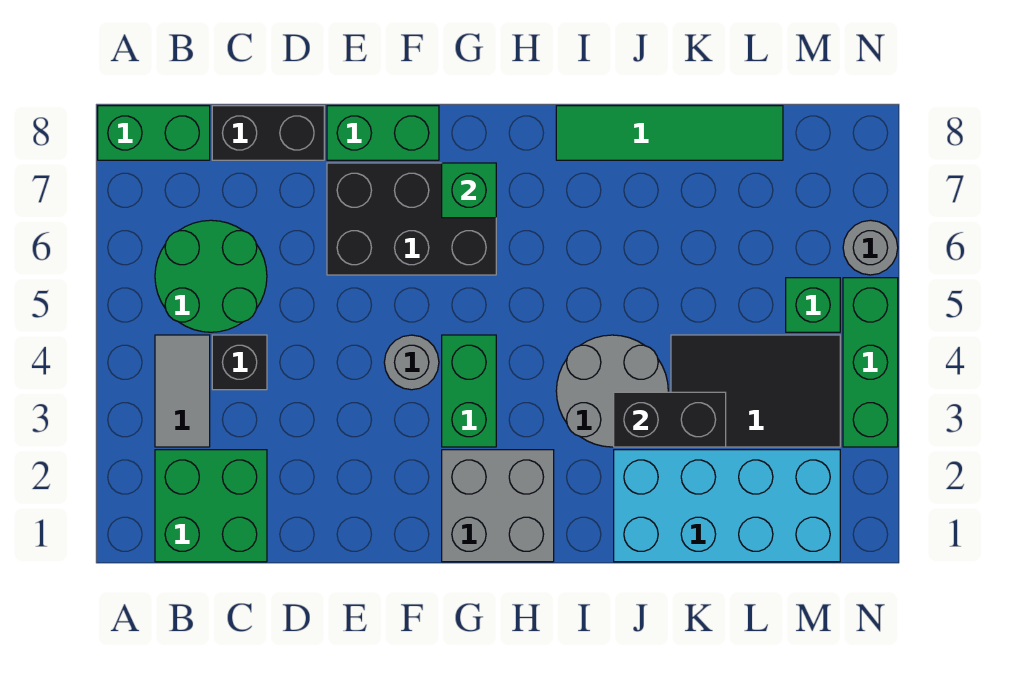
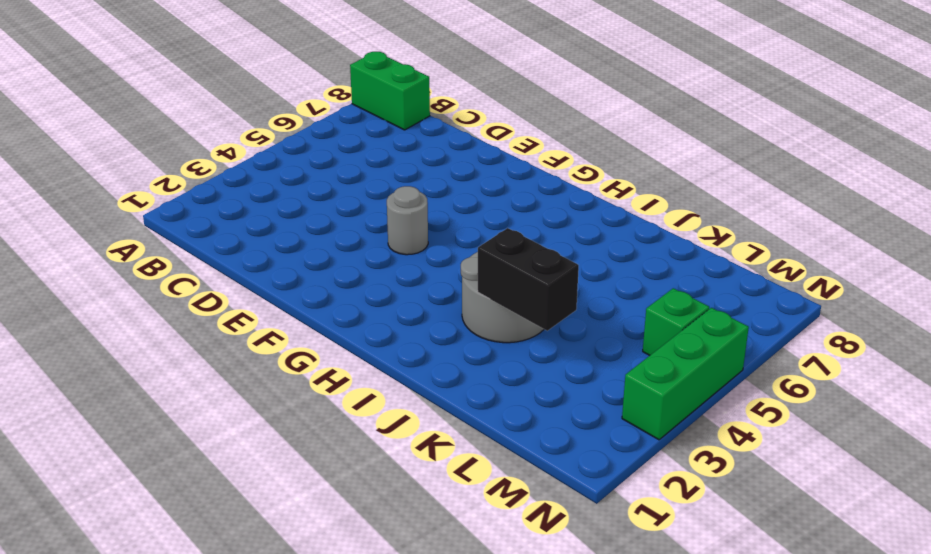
none -> green brick B1:C2 level 1
none -> grey tile B3:B4 level 1
none -> green round brick B5:C6 level 1

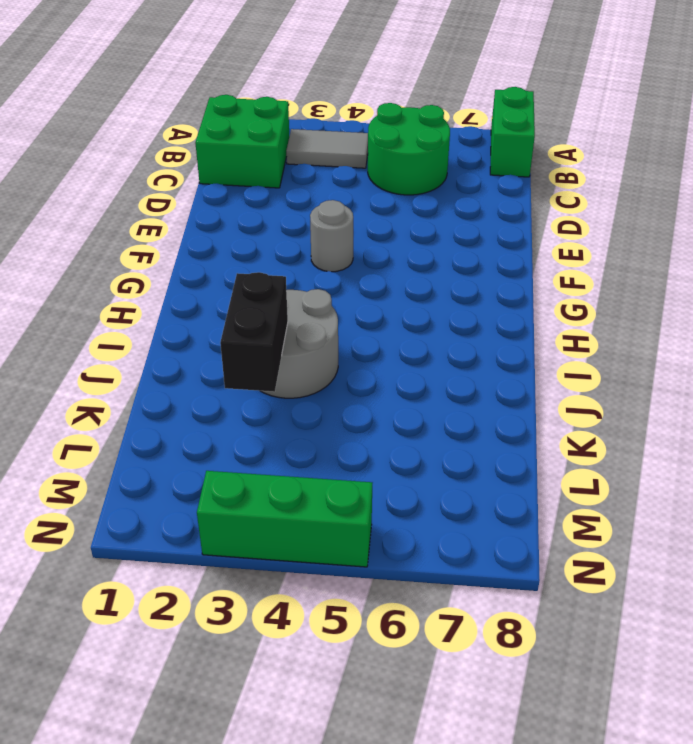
none -> black brick C4 level 1
none -> black brick C8:D8 level 1
none -> black brick E6:G7 level 1

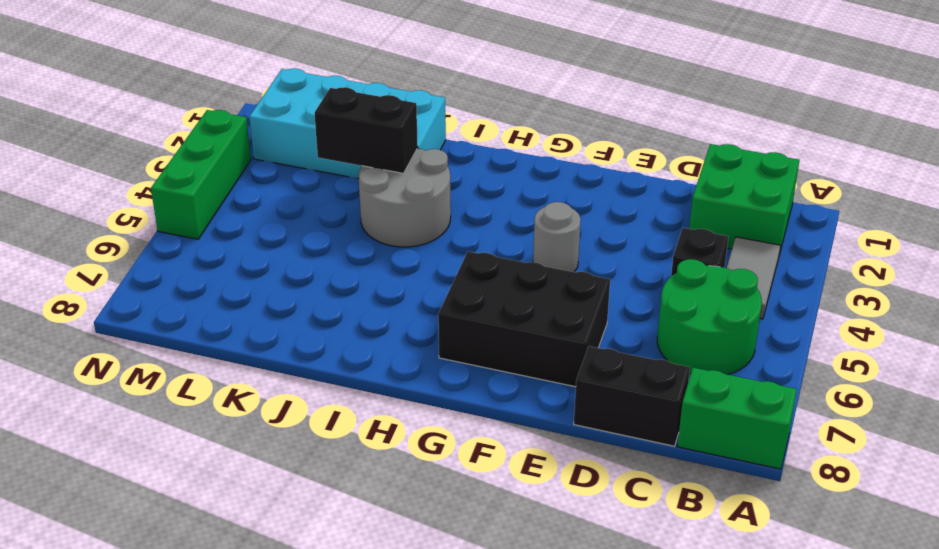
none -> green brick E8:F8 level 1
none -> grey brick G1:H2 level 1
none -> green brick G3:G4 level 1

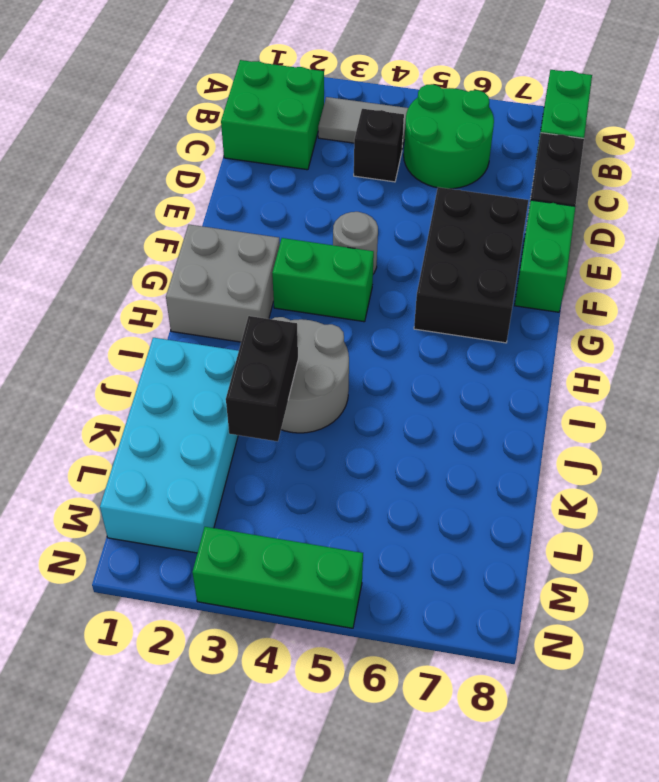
none -> green tile I8:L8 level 1
none -> black tile K3:M4 level 1
none -> green brick M5 level 1

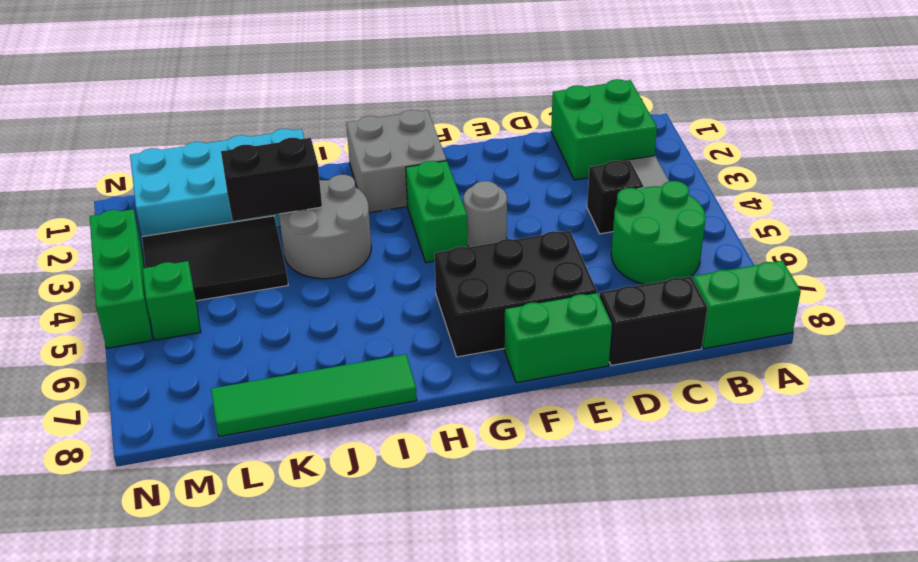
none -> grey round brick N6 level 1
none -> green brick G7 level 2

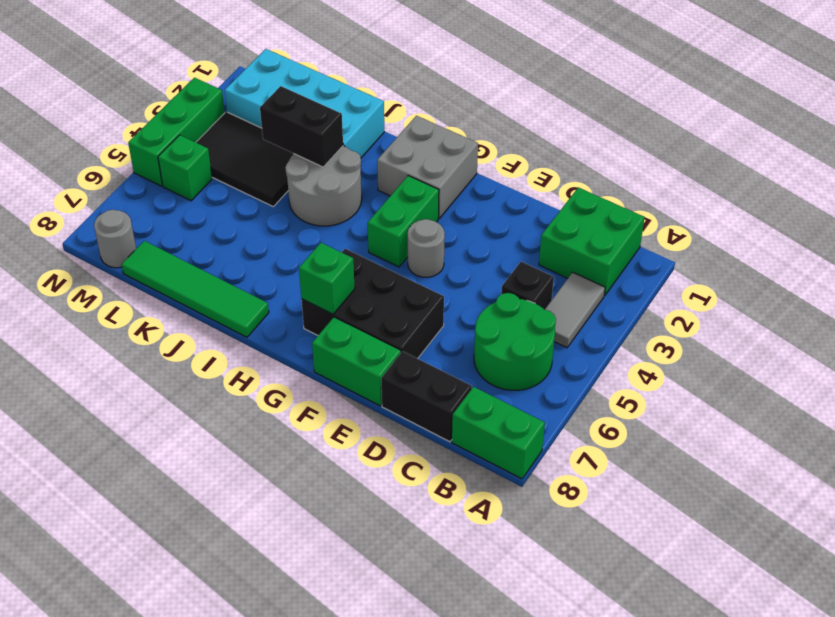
grey round brick M8 level 1 -> grey round brick N6 level 1

